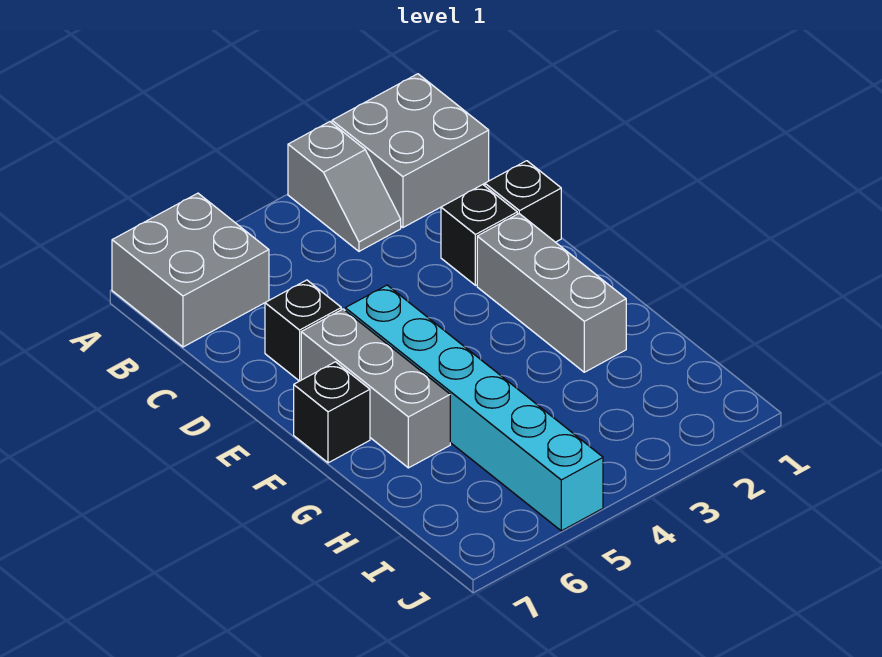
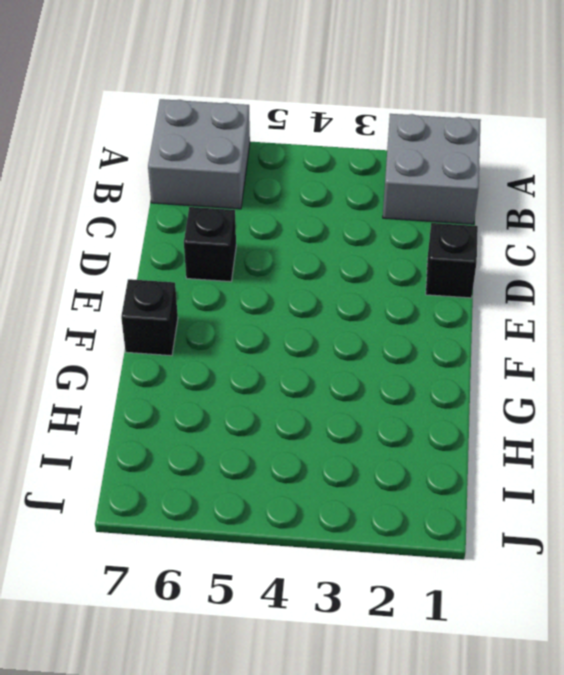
none -> grey slope A3:B3 level 1 top A
none -> black brick D2 level 1

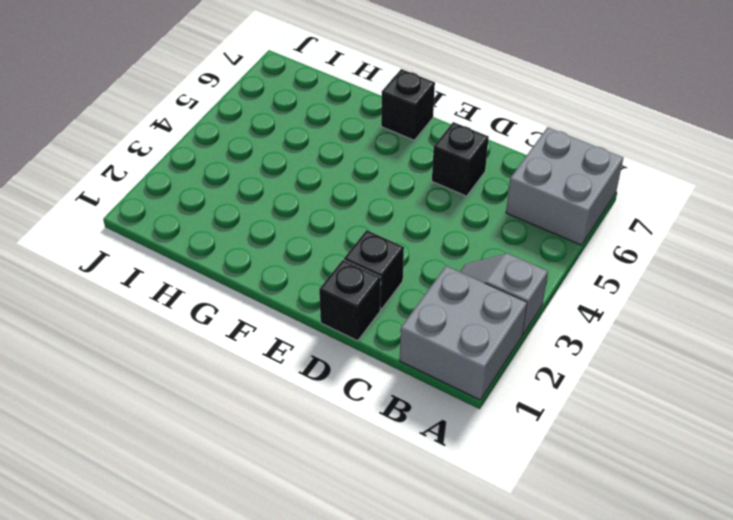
none -> grey brick E2:G2 level 1
none -> cyan brick E5:J5 level 1

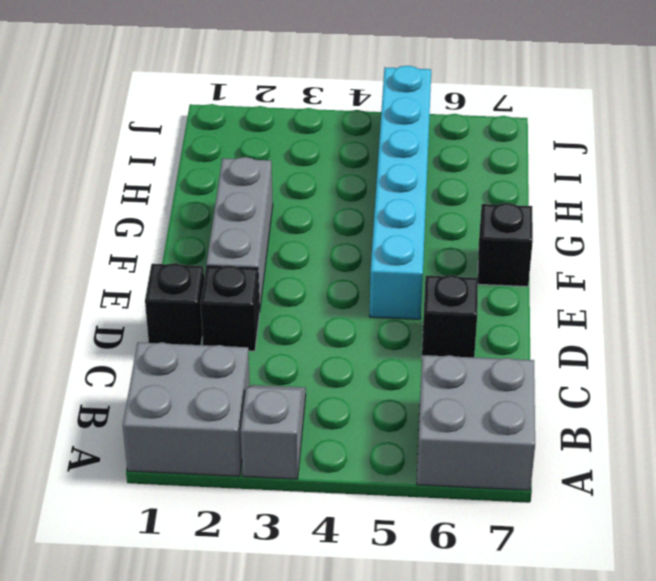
none -> grey brick E6:G6 level 1

